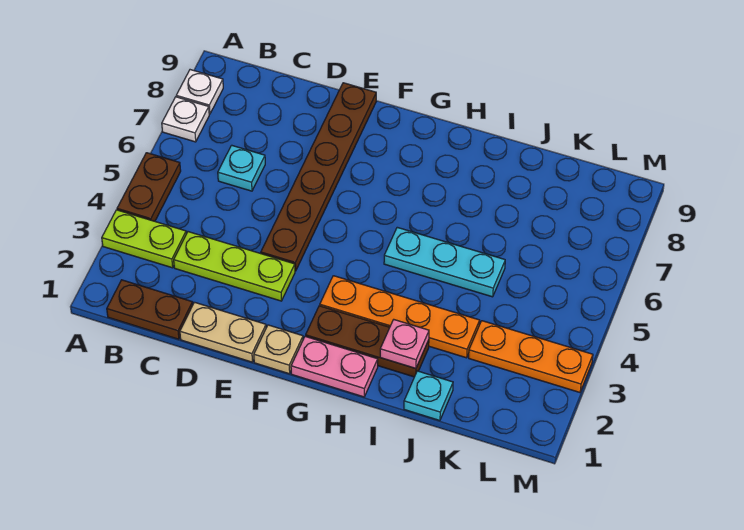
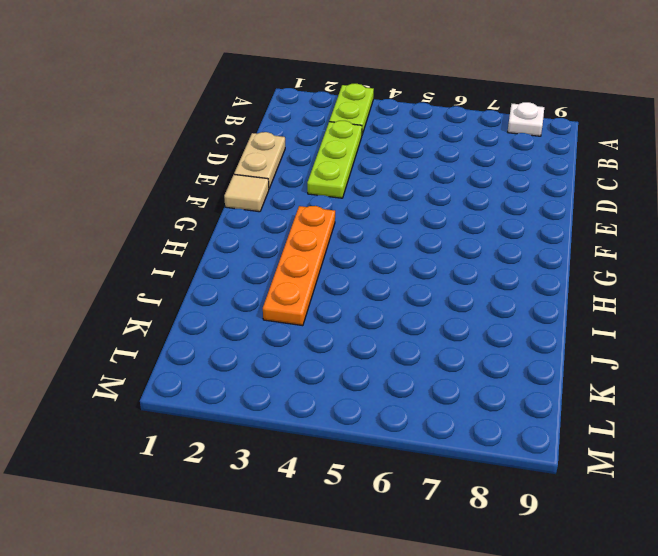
tan tile F1 level 1 -> tan plate F1 level 1
none -> brown plate A4:A5 level 1
none -> white plate A7 level 1
none -> brown plate B1:C1 level 1

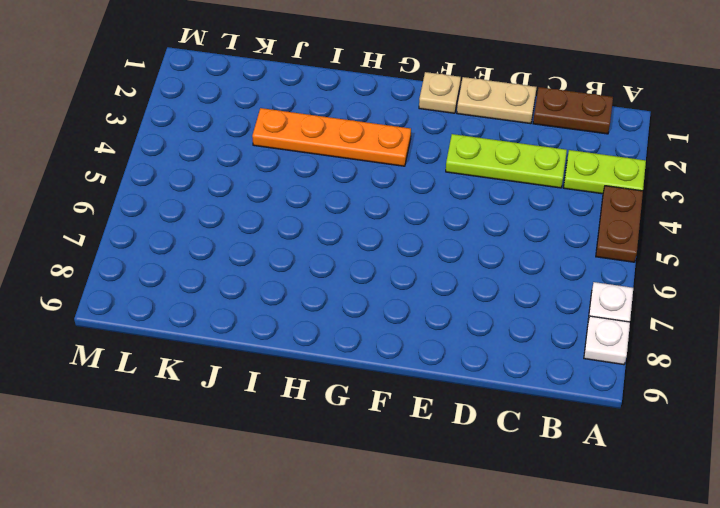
none -> cyan plate C6 level 1
none -> brown plate E4:E9 level 1
none -> pink plate G1:H1 level 1

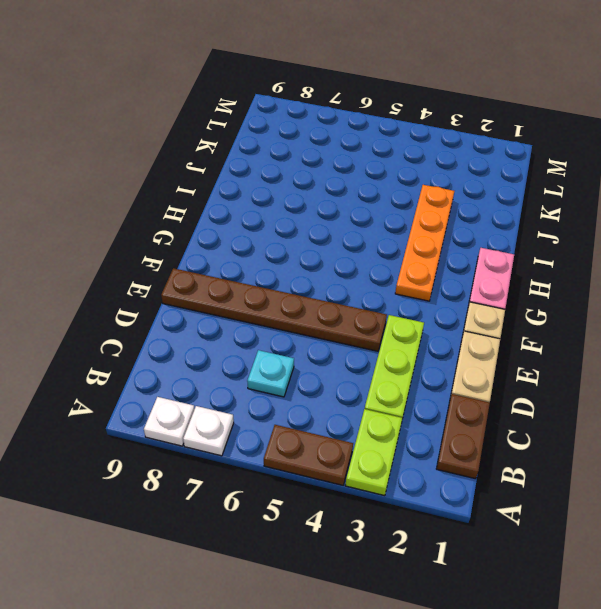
none -> brown plate G2:I2 level 1
none -> cyan plate H5:J5 level 1
none -> cyan plate J1 level 1

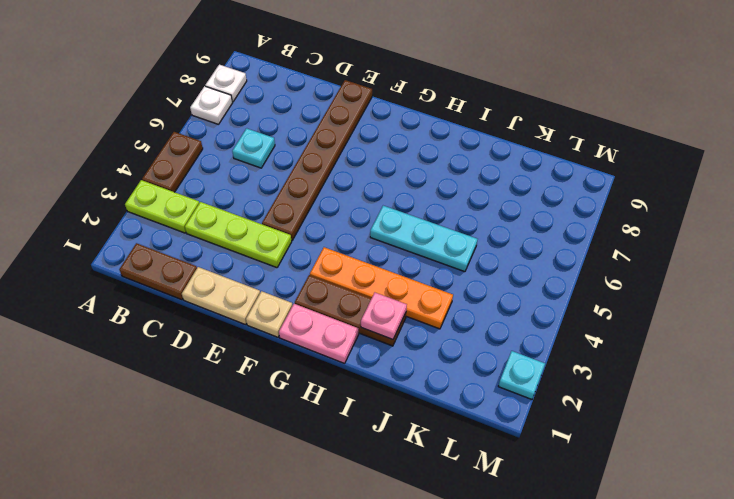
cyan plate M2 level 1 -> cyan plate J1 level 1
none -> orange plate K3:M3 level 1

